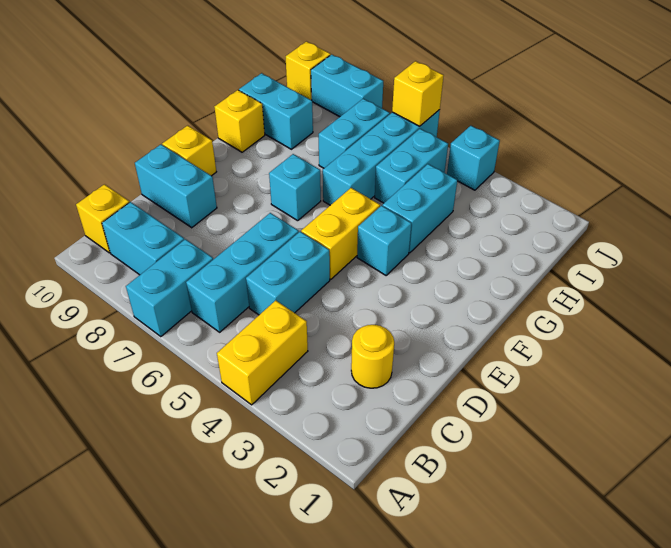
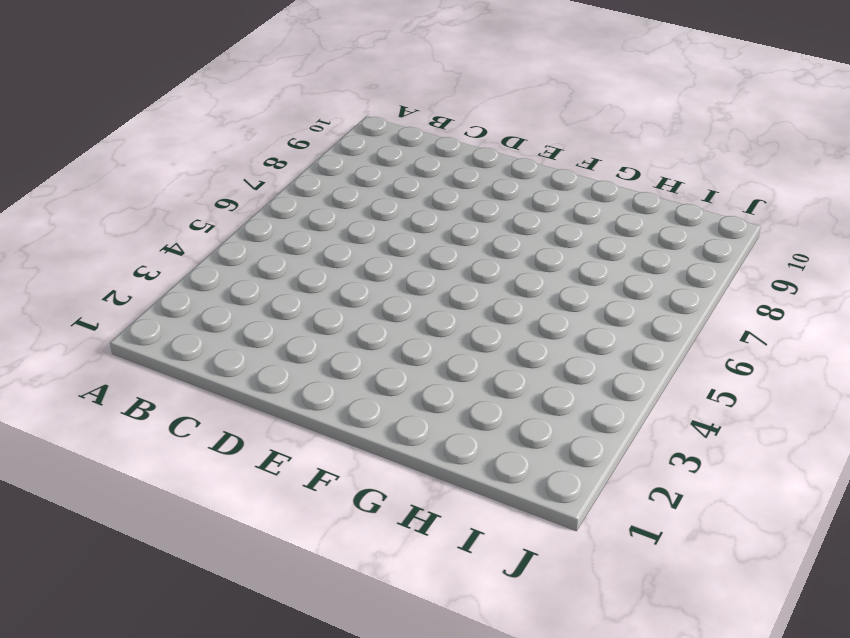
none -> yellow brick A4:B4 level 1
none -> cyan brick A7:B7 level 1
none -> cyan brick B6:D6 level 1

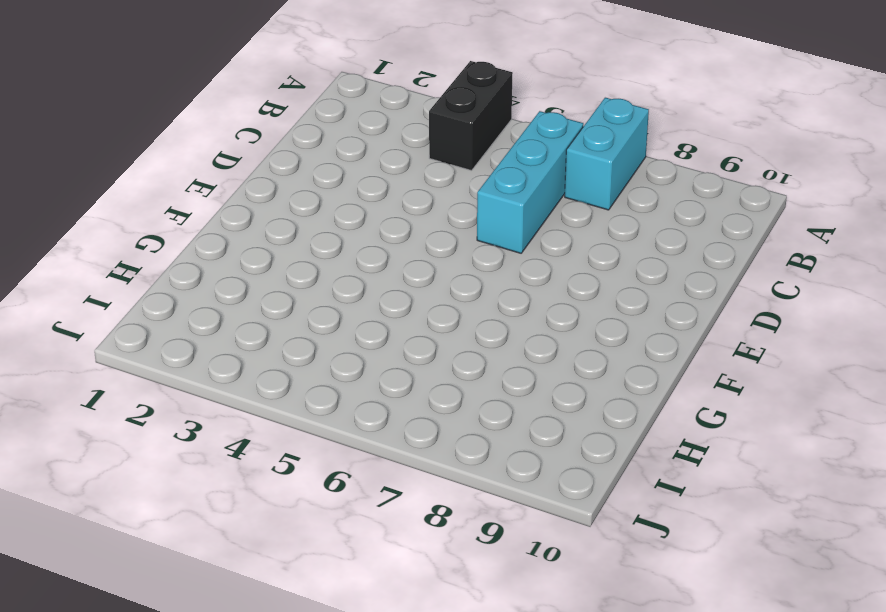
black brick A4:B4 level 1 -> yellow brick A4:B4 level 1
none -> cyan brick B8:B9 level 1
none -> yellow brick B10 level 1
none -> yellow round brick C2 level 1

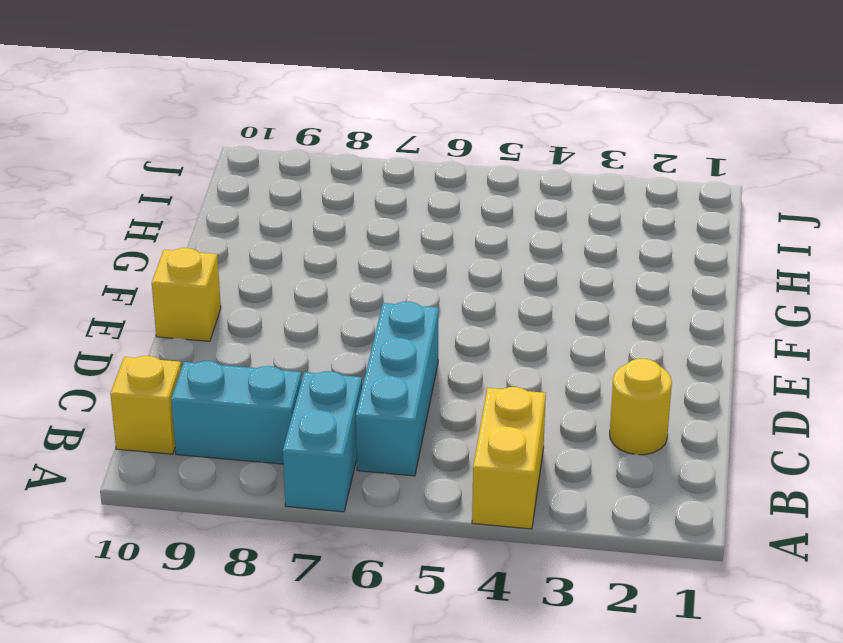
none -> cyan brick C5:D5 level 1
none -> cyan brick D9:D10 level 1
none -> yellow brick E5:F5 level 1

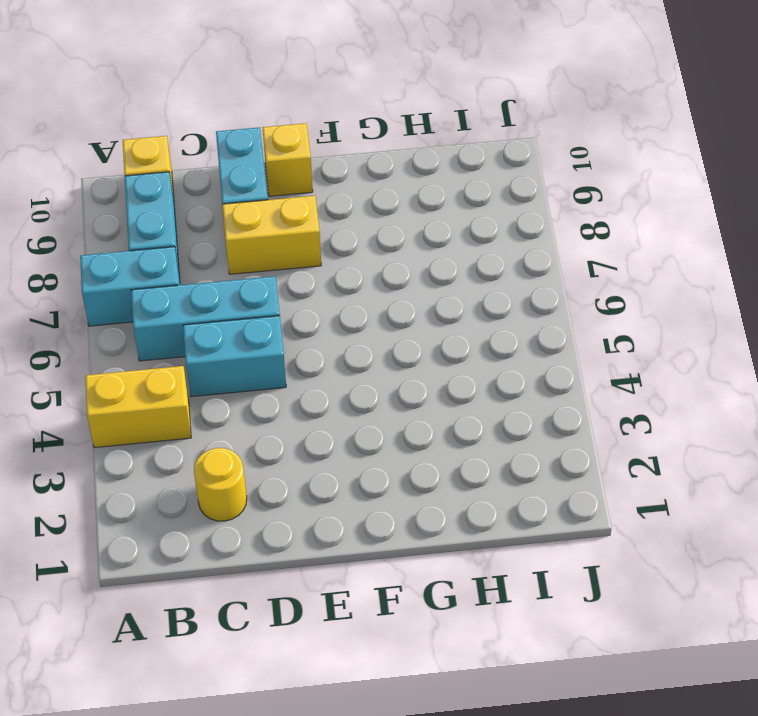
yellow brick D8:E8 level 1 -> yellow brick E5:F5 level 1
none -> cyan brick F4 level 1
none -> cyan brick F7 level 1
none -> cyan brick G4:H4 level 1

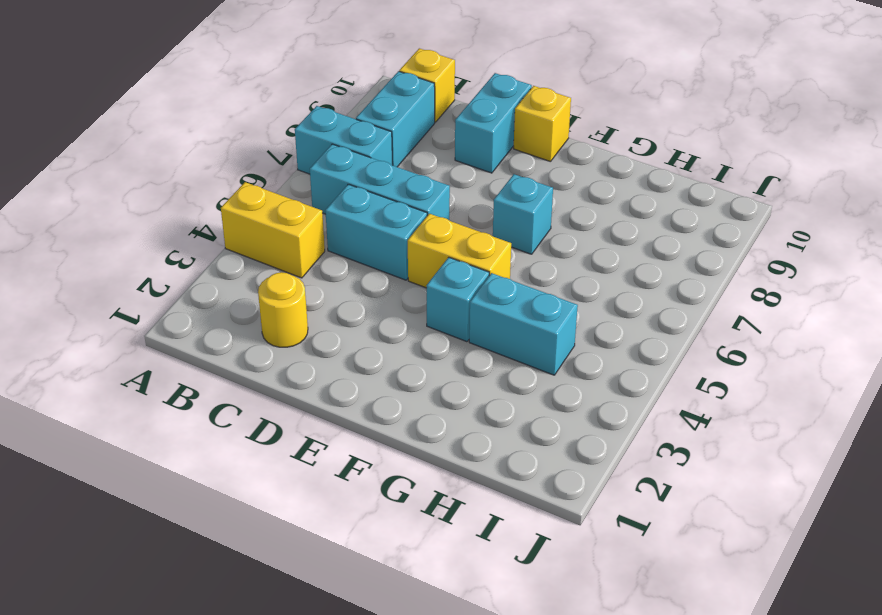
none -> cyan brick G6:J6 level 1
none -> yellow brick G10 level 1
none -> cyan brick H5:I5 level 1

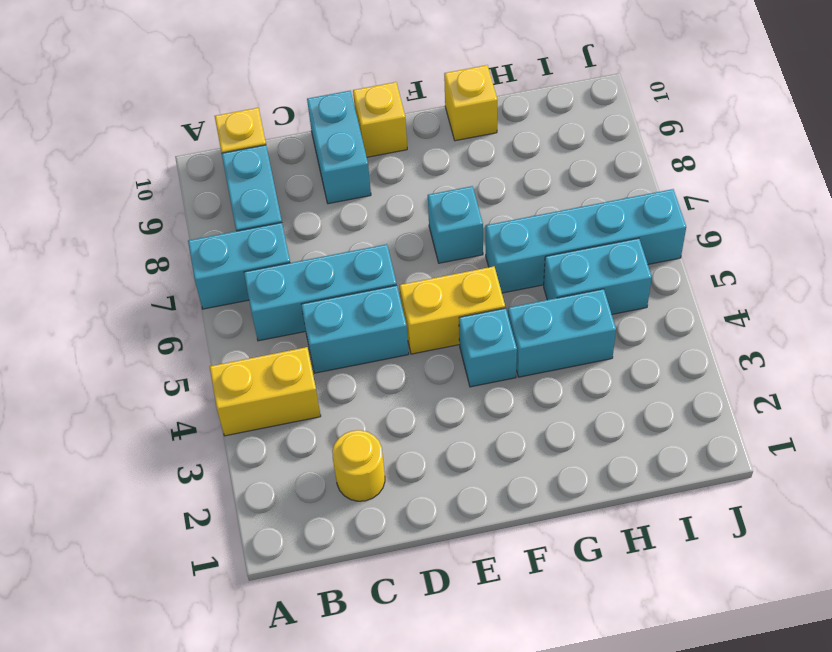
none -> cyan brick H7:I7 level 1
none -> cyan brick H9:H10 level 1
none -> cyan brick J4 level 1

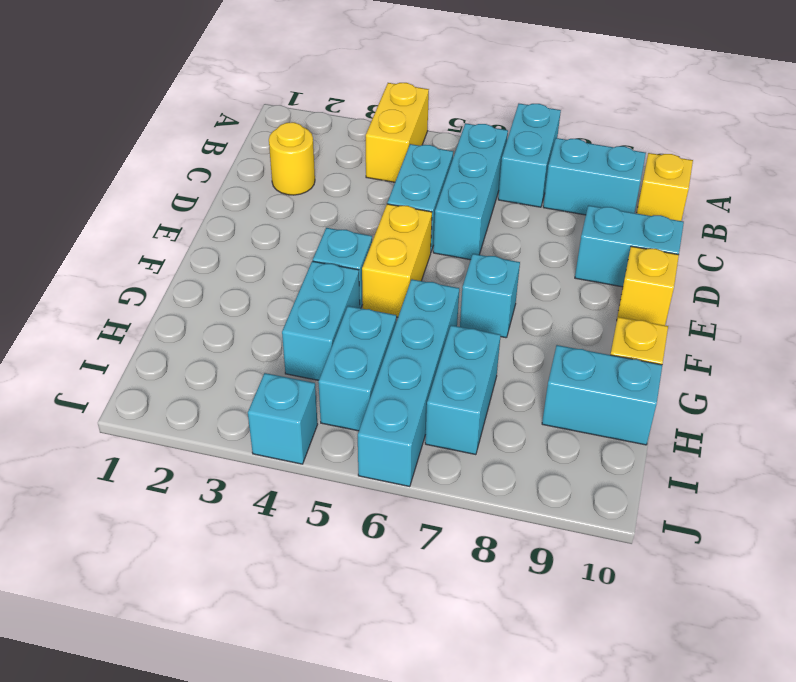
none -> cyan brick J8:J9 level 1
none -> yellow brick J10 level 1
none -> yellow brick J6 level 2

